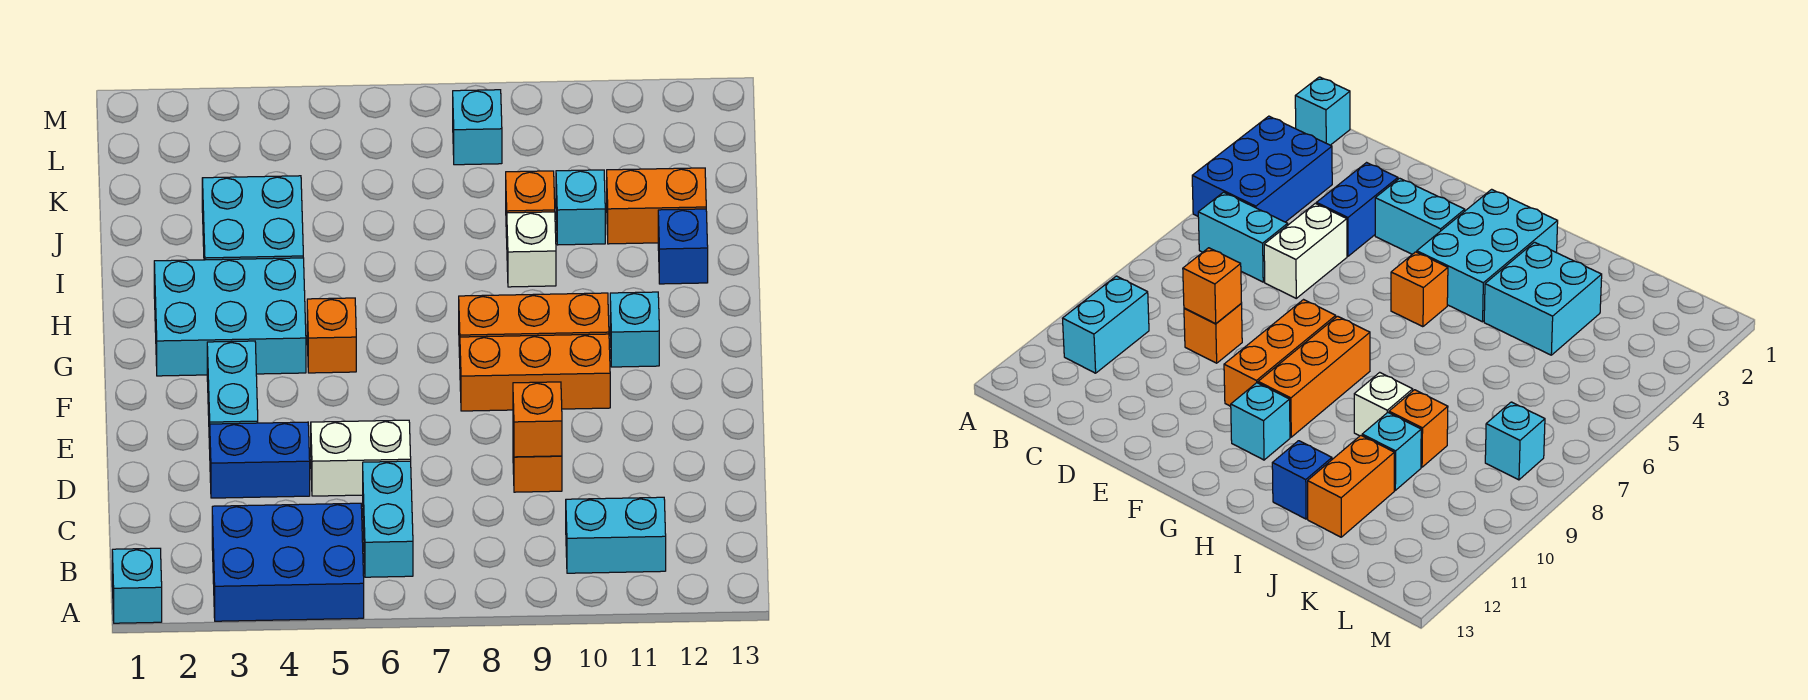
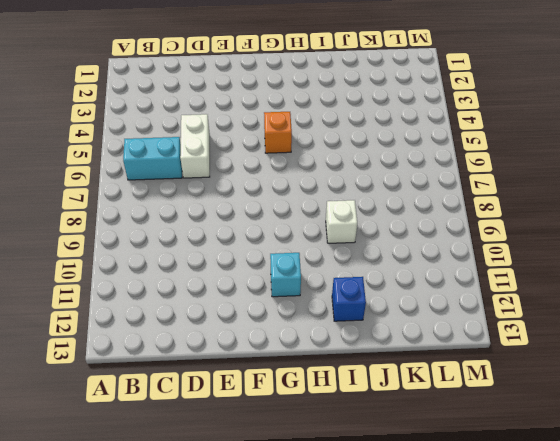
none -> cyan brick A1 level 1
none -> blue brick A3:B5 level 1
none -> cyan brick B10:B11 level 1

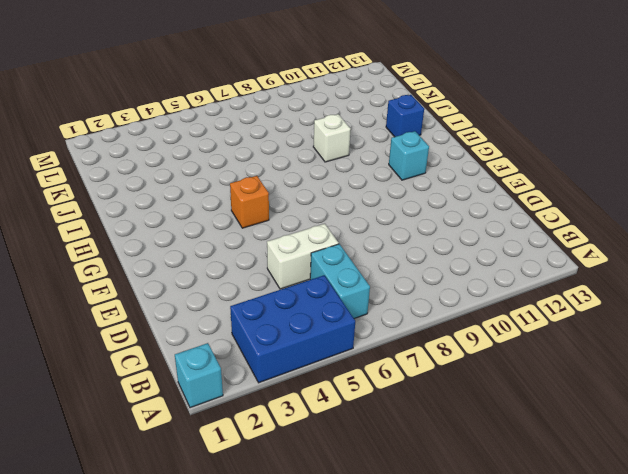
none -> cyan brick B10:B11 level 1
none -> blue brick D3:D4 level 1
none -> orange brick D9 level 1

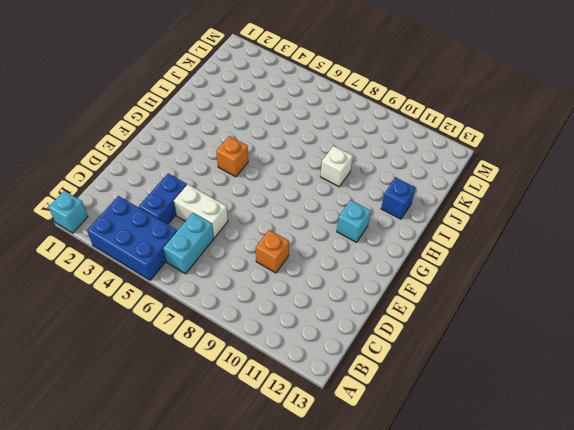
blue brick C4:D4 level 1 -> blue brick D3:D4 level 1
none -> cyan brick B10:B11 level 1
none -> cyan brick E3:F3 level 1
none -> orange brick F8:F10 level 1

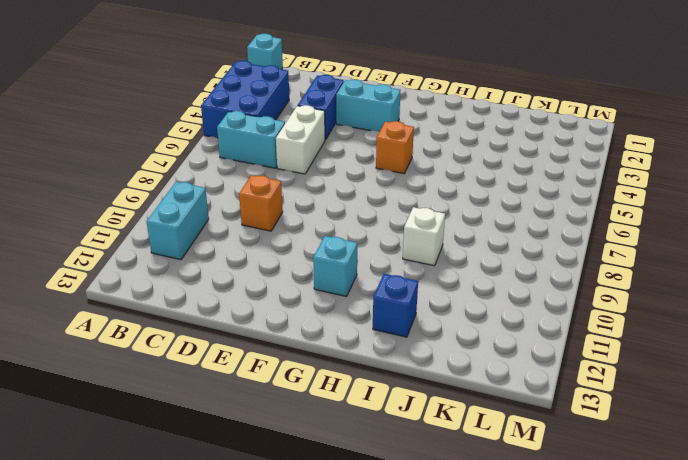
none -> orange brick F8:F10 level 1
none -> cyan brick G2:H4 level 1
none -> orange brick G8:G10 level 1

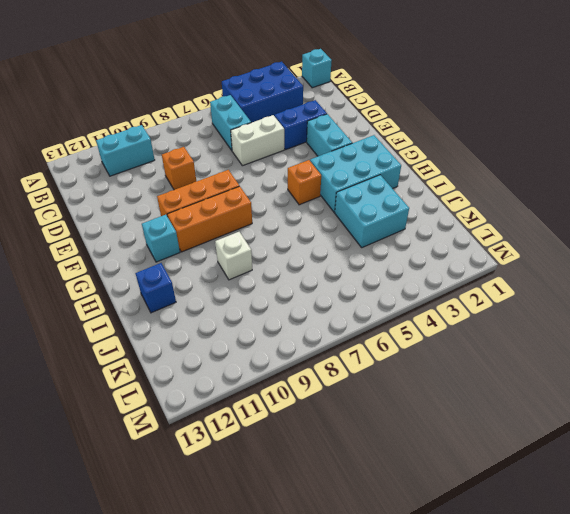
none -> orange brick J9 level 1
none -> cyan brick J10 level 1
none -> orange brick J11:J12 level 1

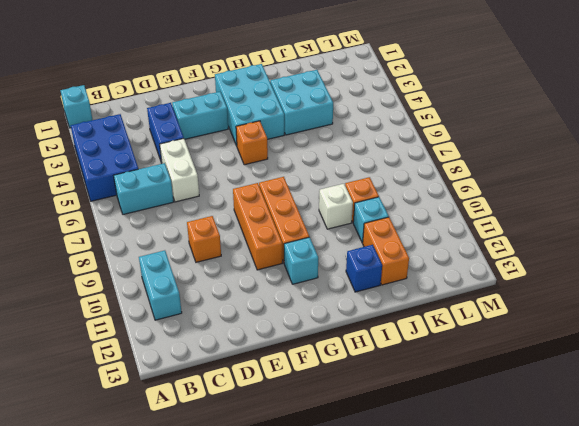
none -> cyan brick L8 level 1
none -> orange brick D9 level 2

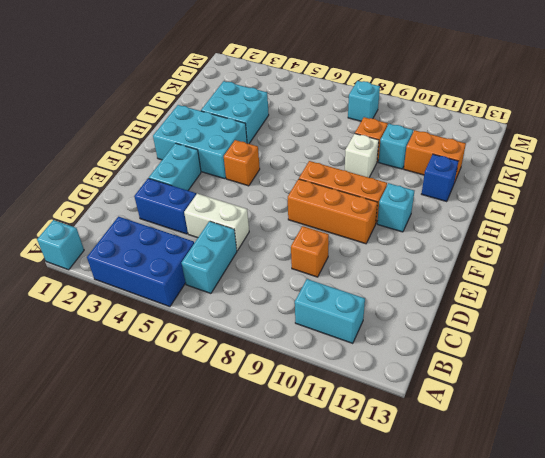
none -> orange brick D9 level 2

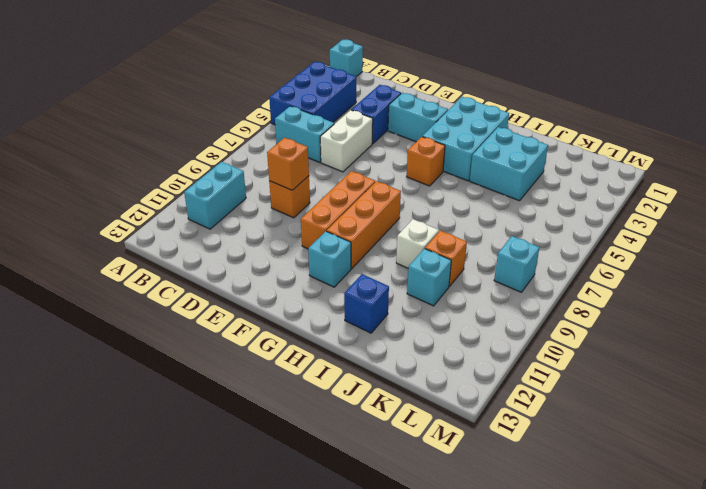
none -> orange brick J11:J12 level 1

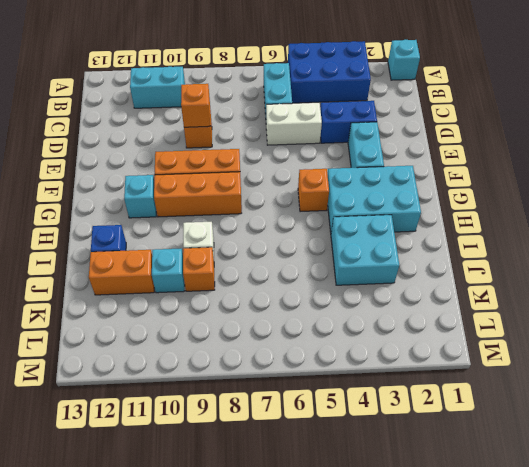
none -> cyan brick L8 level 1

